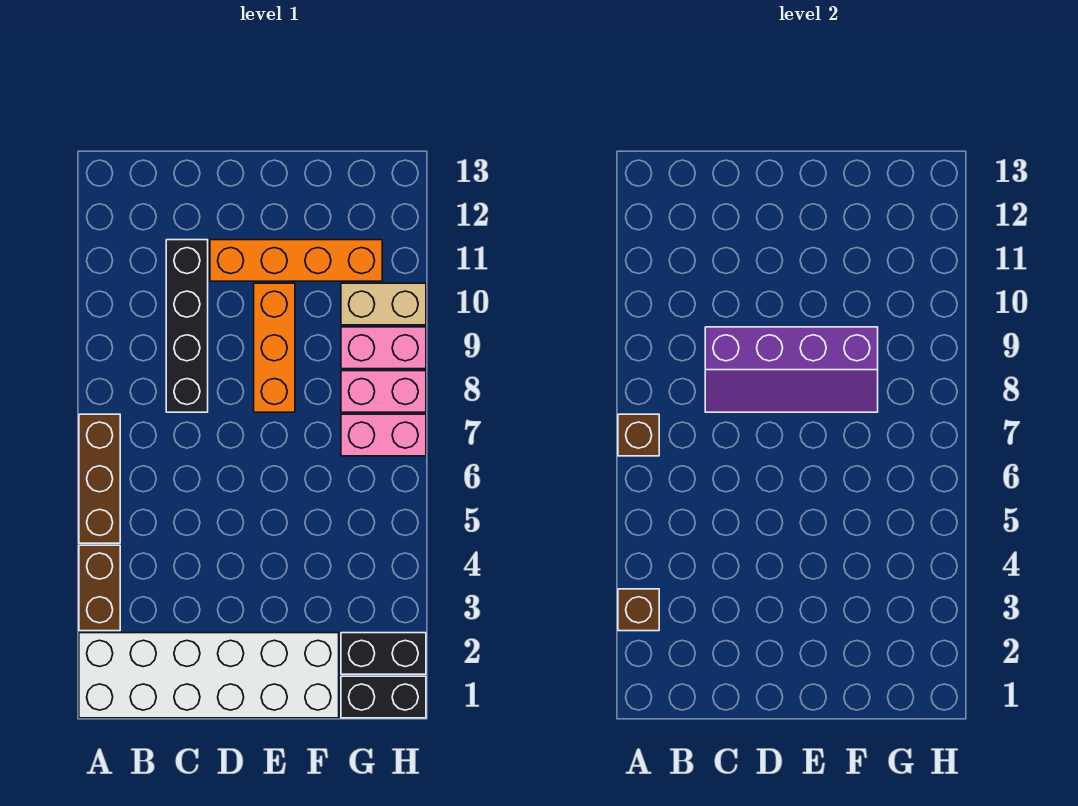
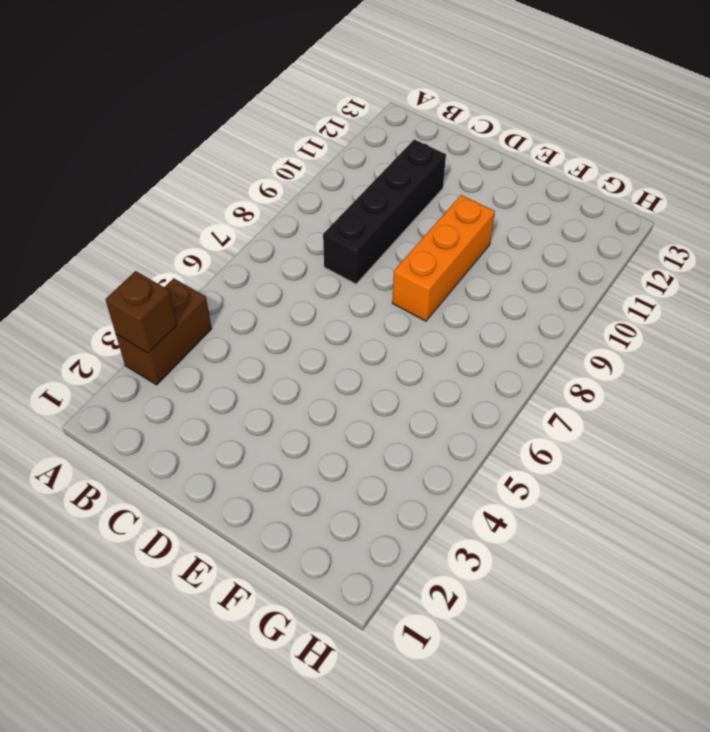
none -> white brick A1:F2 level 1
none -> brown brick A5:A7 level 1
none -> orange brick D11:G11 level 1

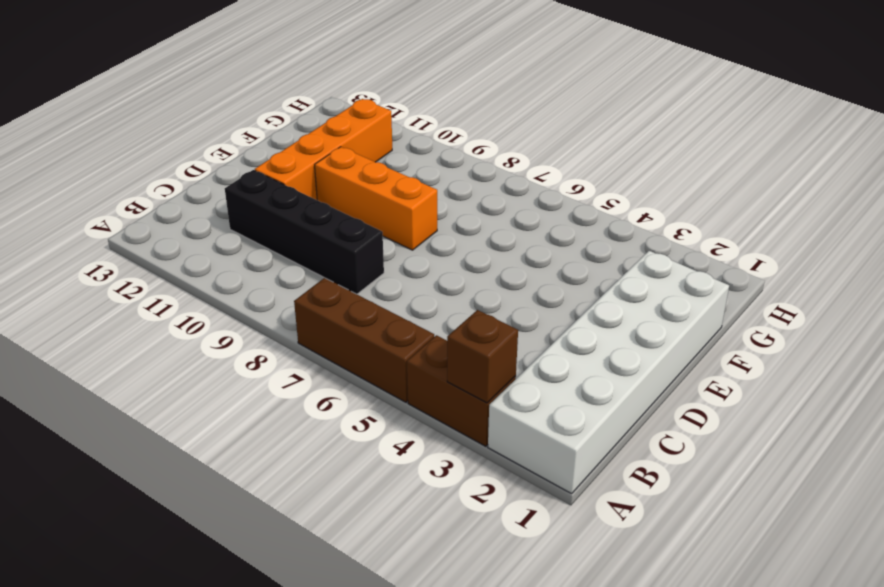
none -> black brick G1:H1 level 1
none -> black brick G2:H2 level 1
none -> pink brick G7:H7 level 1

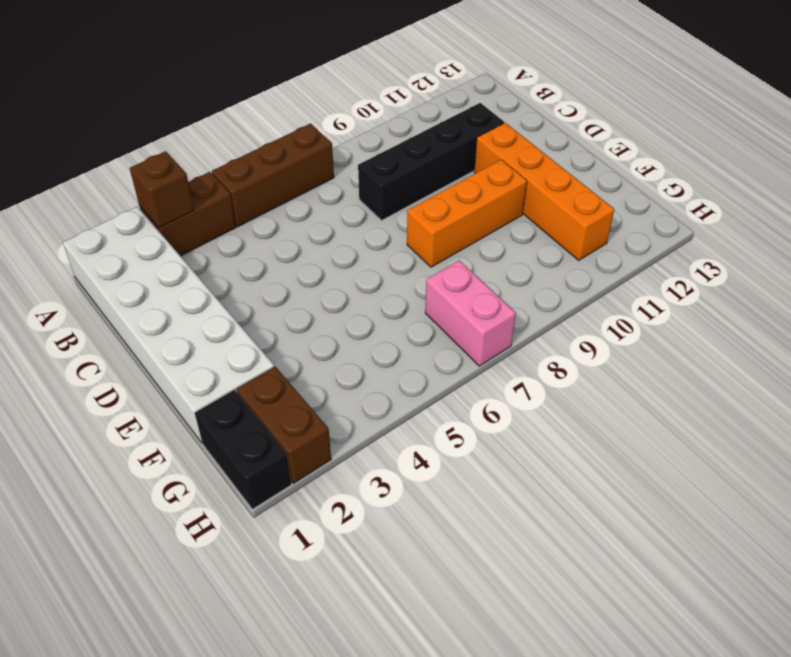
brown brick G2:H2 level 1 -> black brick G2:H2 level 1
none -> pink brick G8:H8 level 1
none -> pink brick G9:H9 level 1
none -> tan brick G10:H10 level 1

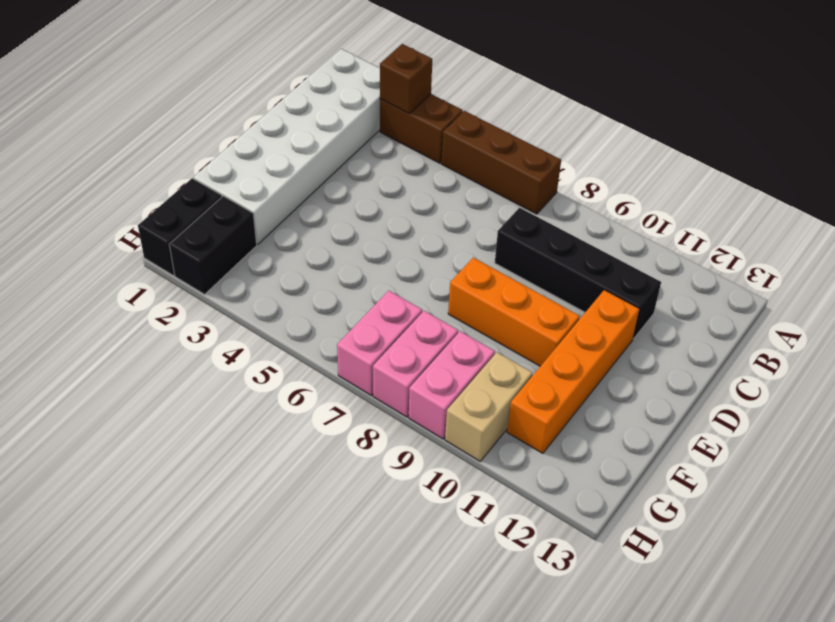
none -> brown brick A7 level 2
none -> purple slope C8:F9 level 2 top 9

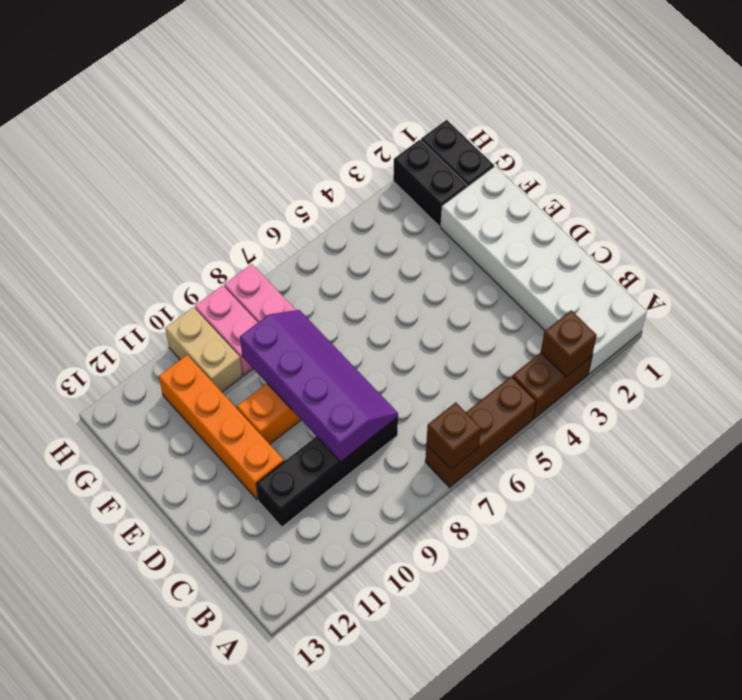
none -> pink brick G7:H7 level 1

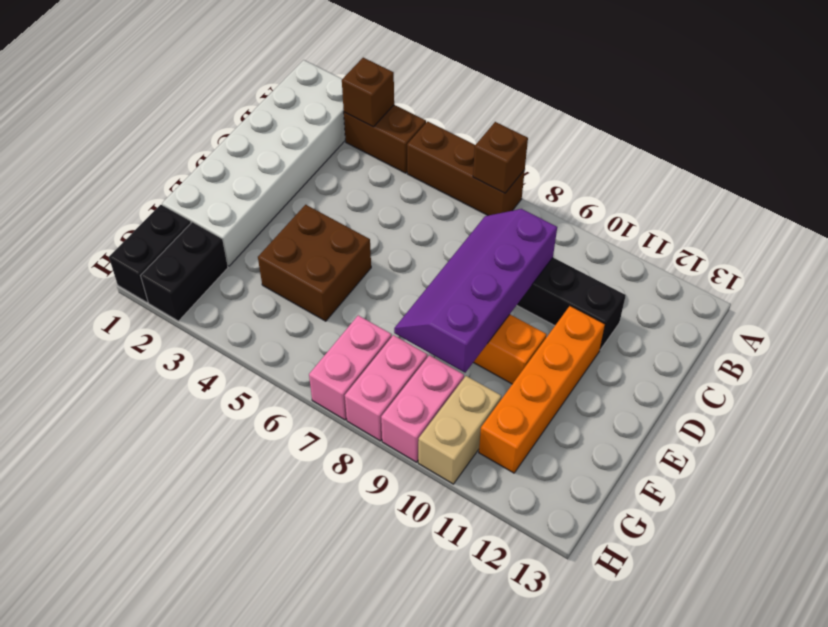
brown brick E4:F5 level 1 -> none

